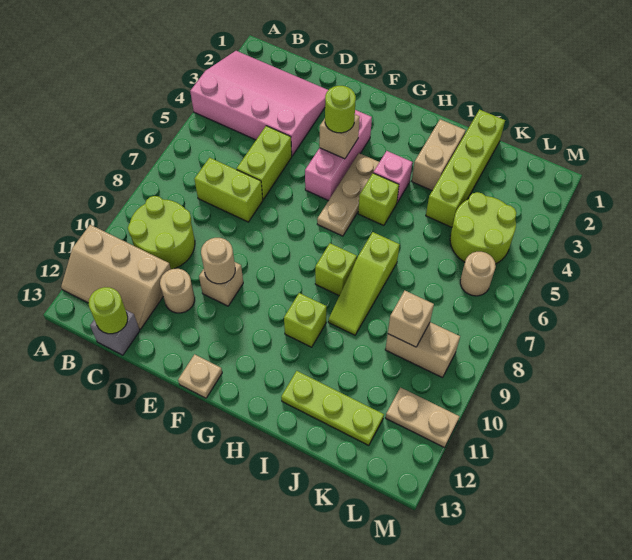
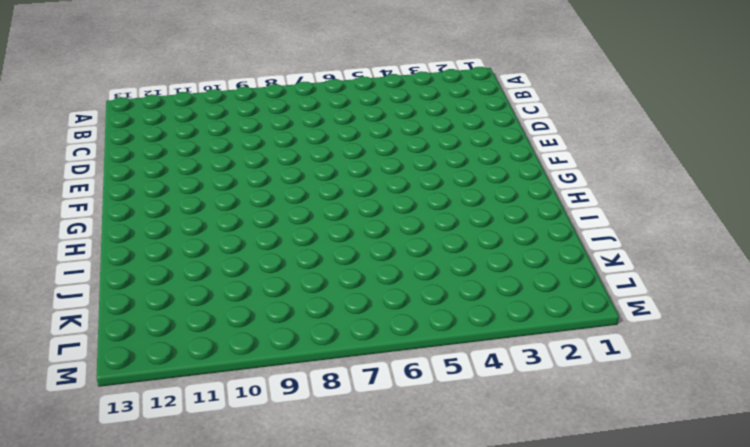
none -> pink slope A2:D4 level 1 top 4
none -> tan slope A11:C12 level 1 top 11
none -> lime round brick B9:C10 level 1

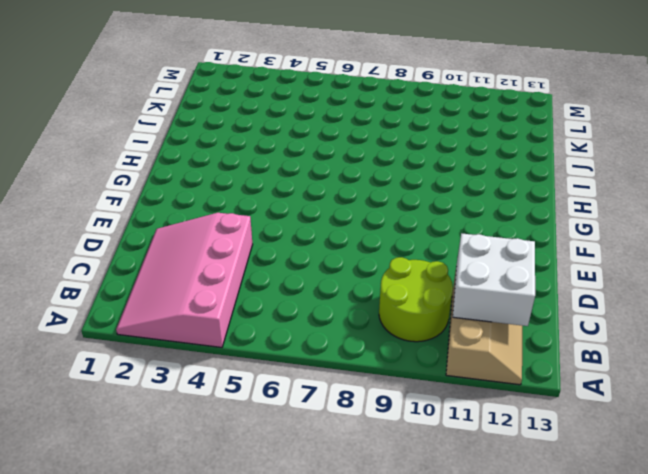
white brick B11:C12 level 2 -> none
none -> lime brick C7:D7 level 1
none -> grey brick C13 level 1
none -> lime brick D5:D6 level 1

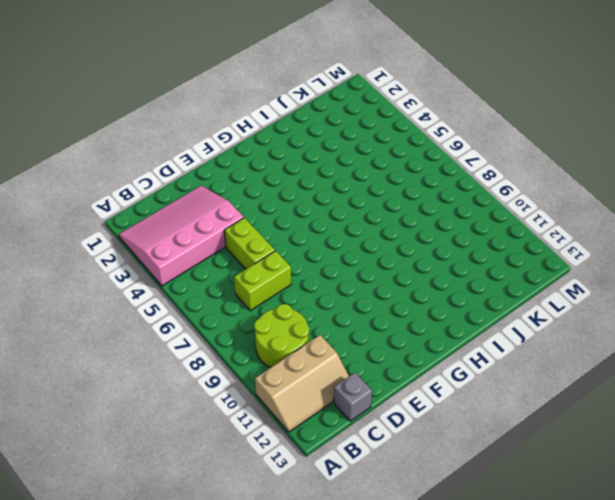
none -> tan round brick D11 level 1
none -> tan brick E10 level 1
none -> pink brick F3:F5 level 1

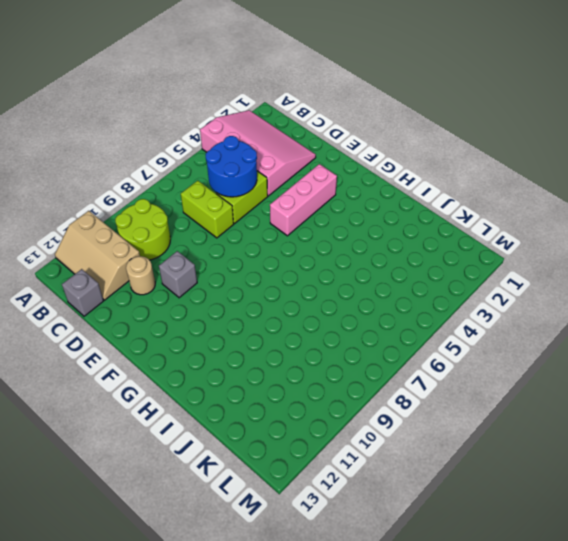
blue round brick C5:D6 level 2 -> none
grey brick E10 level 1 -> tan brick E10 level 1
none -> tan plate F13 level 1
none -> tan plate G4:G6 level 1
none -> pink brick H4 level 1

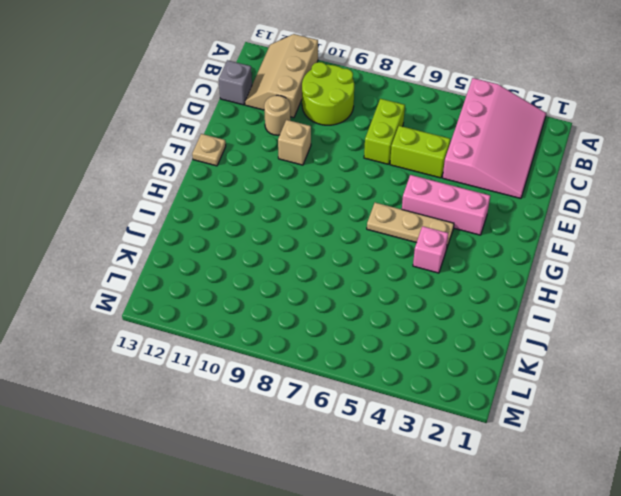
none -> lime brick H5 level 1
none -> lime brick H8 level 1
none -> lime brick H10 level 1

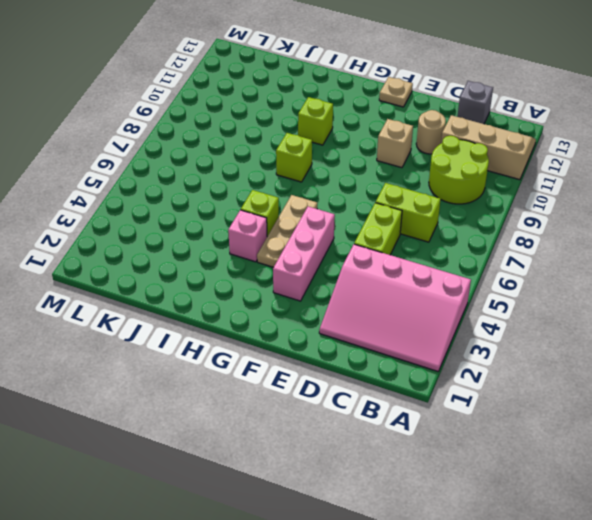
none -> tan brick I2:I3 level 1
none -> lime slope I7:I9 level 1 top 7
none -> lime plate I12:K12 level 1

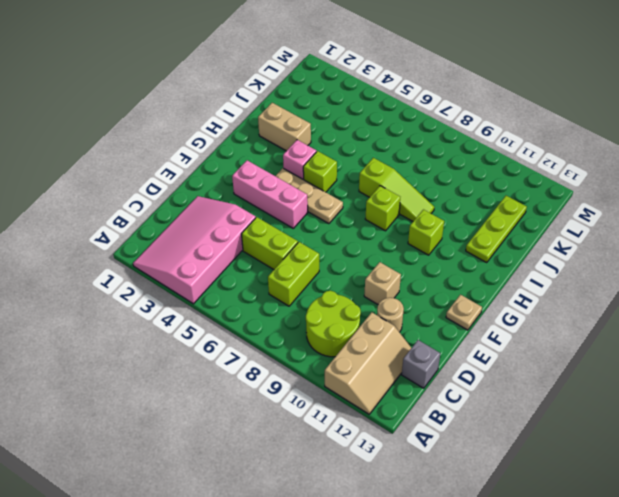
none -> lime brick J1:J4 level 1
none -> lime round brick K4:L5 level 1
none -> tan brick K9:L9 level 1

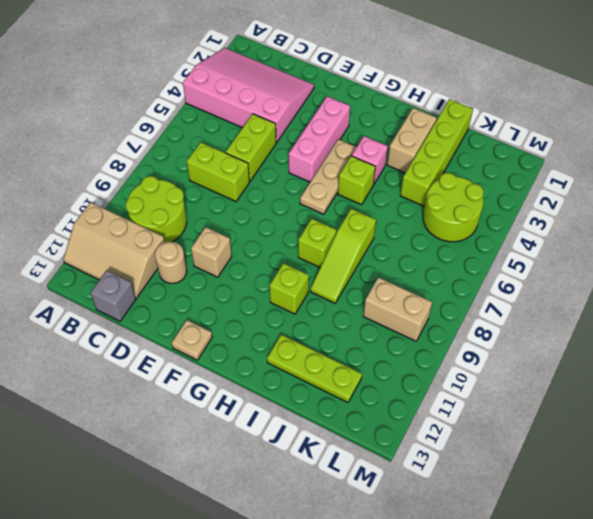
none -> tan round brick L6 level 1
none -> tan plate L11:M11 level 1
none -> lime round brick C13 level 2

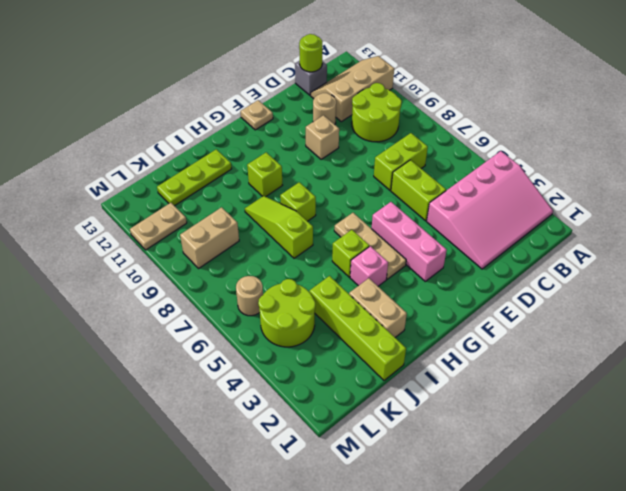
none -> tan round brick E10 level 2
none -> tan brick F4 level 2
none -> tan brick K9 level 2

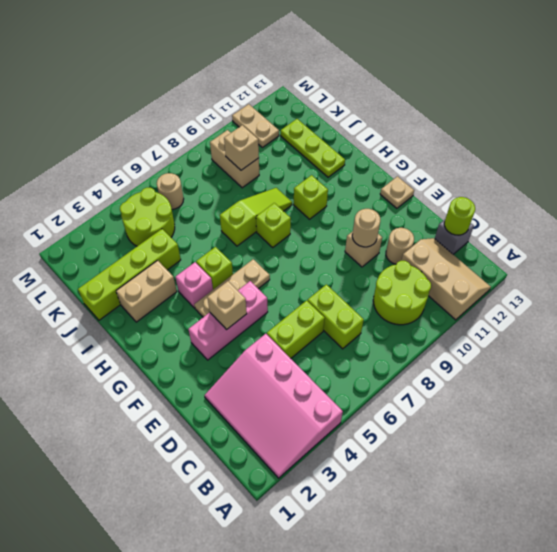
none -> lime round brick F4 level 3

